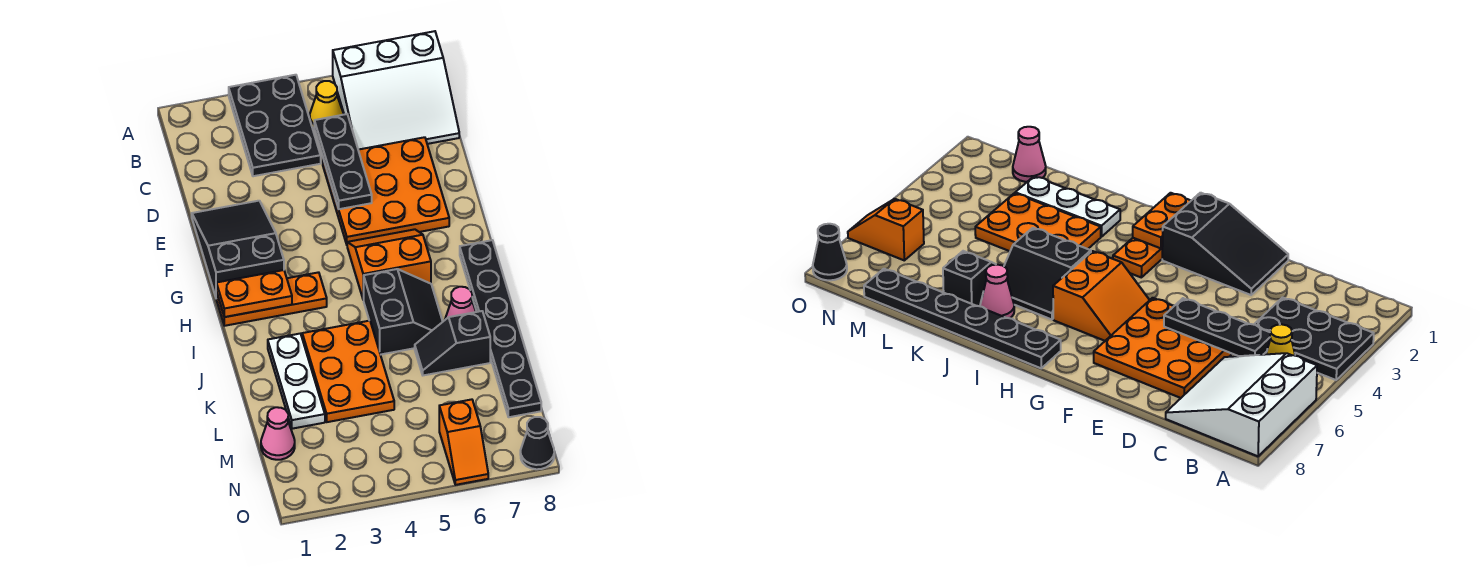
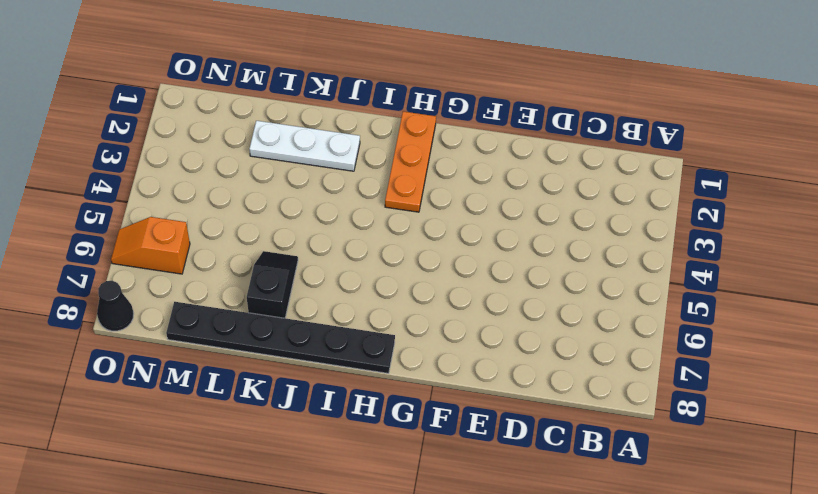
none -> black plate A3:C4 level 1
none -> white slope A6:C8 level 1 top A
none -> yellow cone B5 level 1

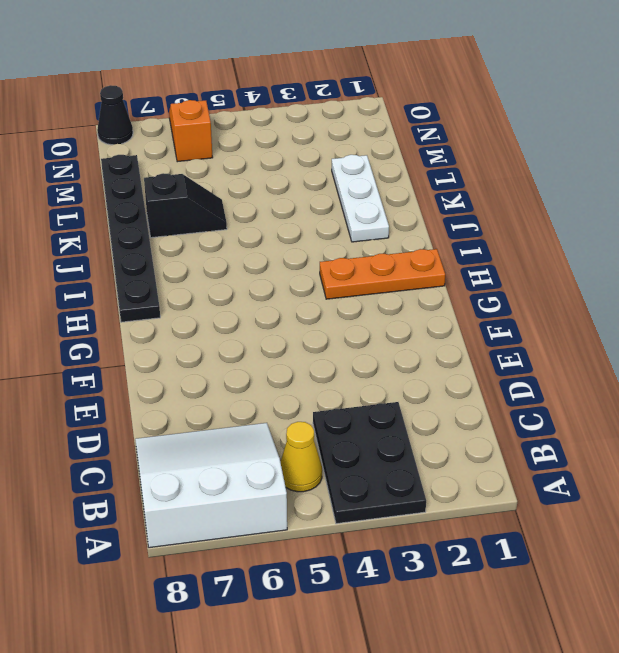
none -> orange plate D5:F7 level 1
none -> black slope E1:G2 level 1 top G
none -> orange slope G5:H6 level 1 top H

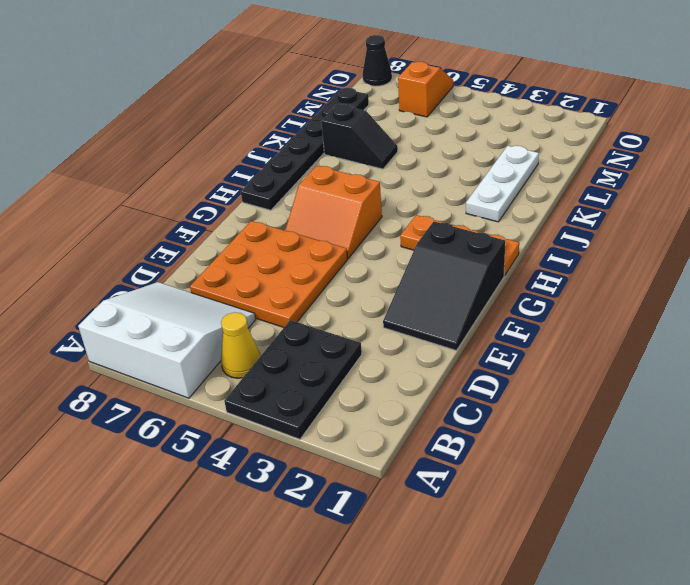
none -> black slope I5:J6 level 1 top 5
none -> orange plate J3:L4 level 1
none -> pink cone J7 level 1

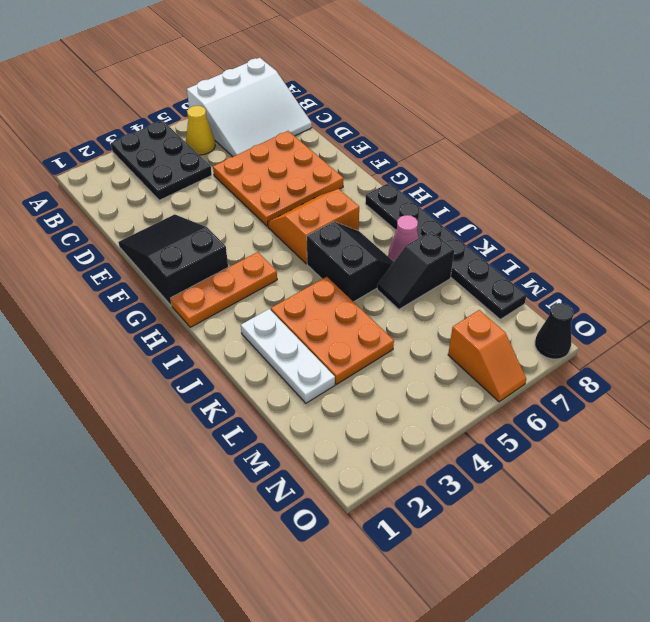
none -> pink cone M1 level 1
none -> black plate C5:E5 level 2
none -> orange plate H1:H2 level 2

